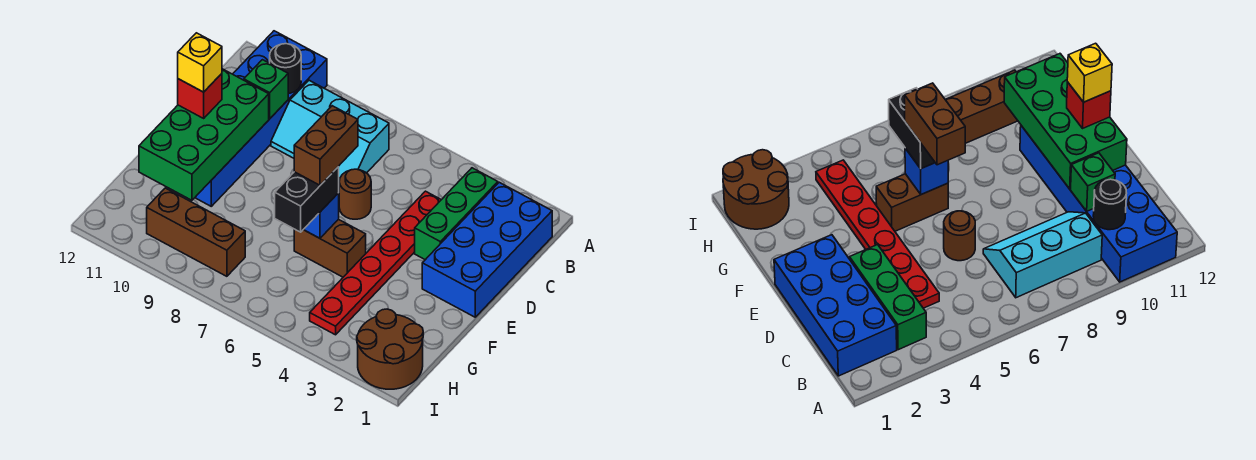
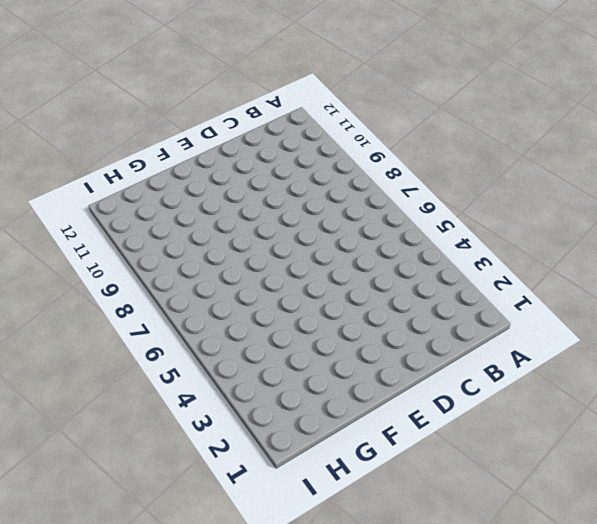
none -> blue brick A10:F11 level 1
none -> blue brick B1:E2 level 1
none -> green brick B3:D3 level 1

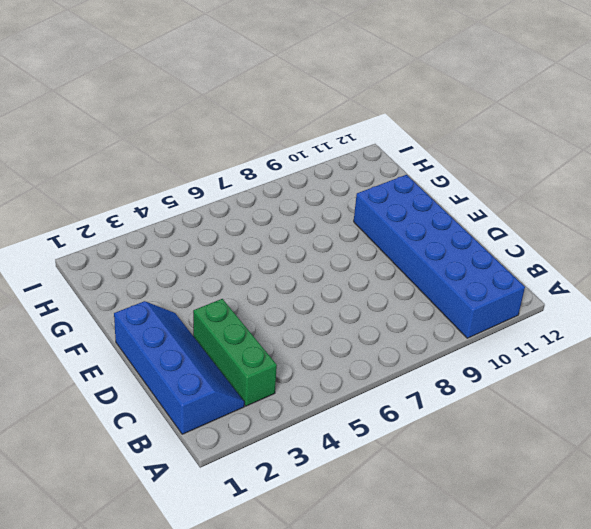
blue slope B1:E2 level 1 top 1 -> blue brick B1:E2 level 1
none -> cyan slope B7:C9 level 1 top B
none -> red plate C4:H4 level 1
none -> brown round brick D6 level 1

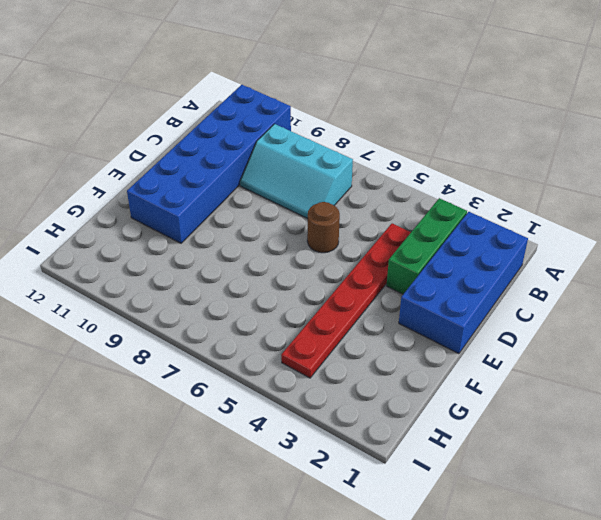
none -> brown brick F5:F6 level 1
none -> brown round brick H1:I2 level 1
none -> brown brick H8:H10 level 1

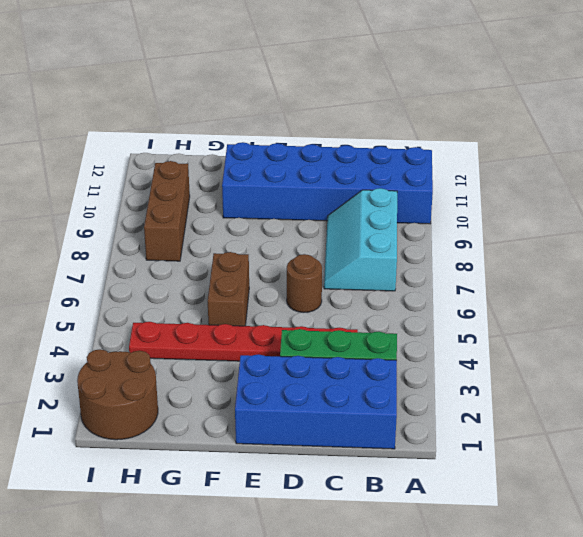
none -> black round brick B10 level 2
none -> green brick C10 level 2
none -> green brick D10:G11 level 2

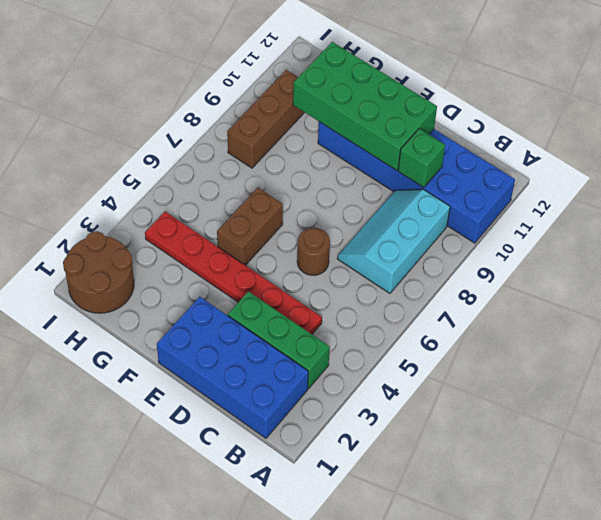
none -> black round brick B10 level 2
none -> blue brick F6 level 2
none -> red brick E11 level 3

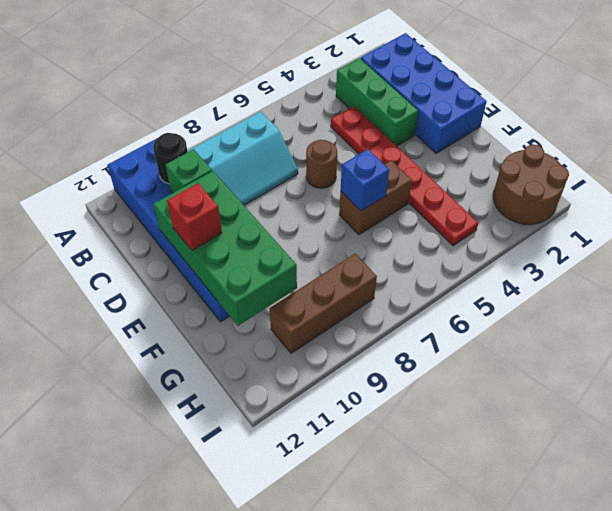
none -> black brick F6:G6 level 3
none -> brown brick E6:F6 level 4
none -> yellow brick E11 level 4

